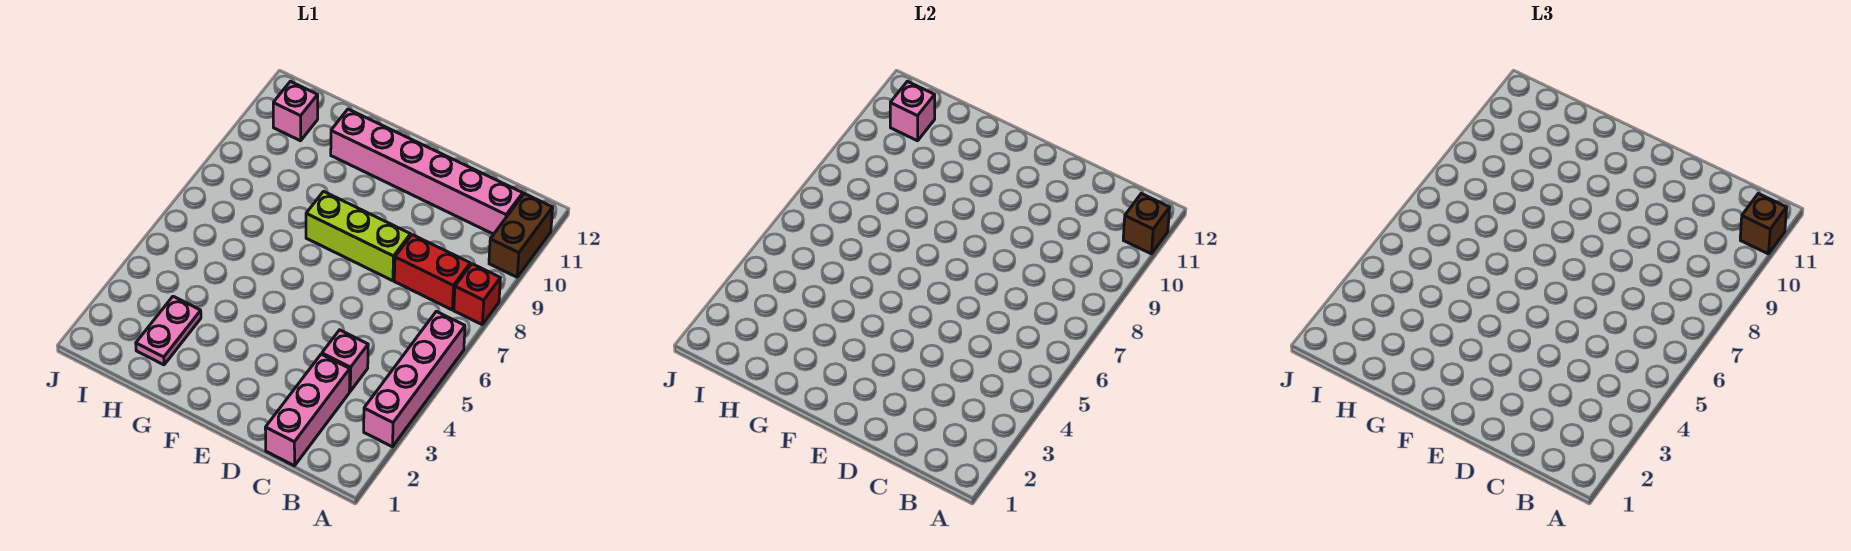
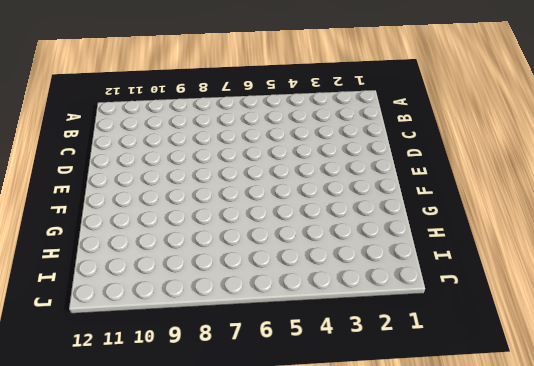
none -> pink brick A3:A6 level 1
none -> red brick A8 level 1
none -> brown brick A10:A11 level 1

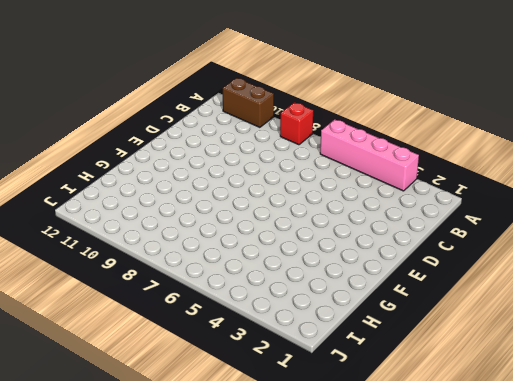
none -> red brick B8:C8 level 1
none -> pink brick B11:G11 level 1
none -> pink brick C1:C3 level 1

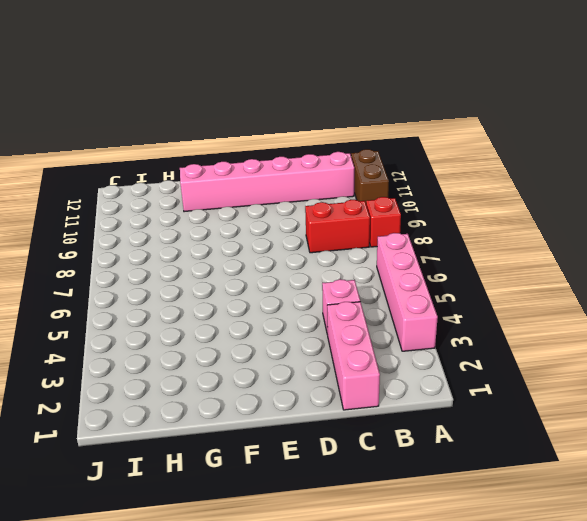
none -> lime brick D8:F8 level 1
none -> pink plate H2:H3 level 1
none -> pink brick I11 level 1

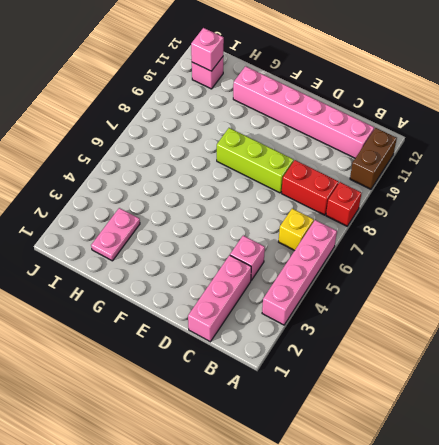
yellow brick B6 level 1 -> none
none -> brown brick A11 level 2
none -> brown brick A11 level 3

